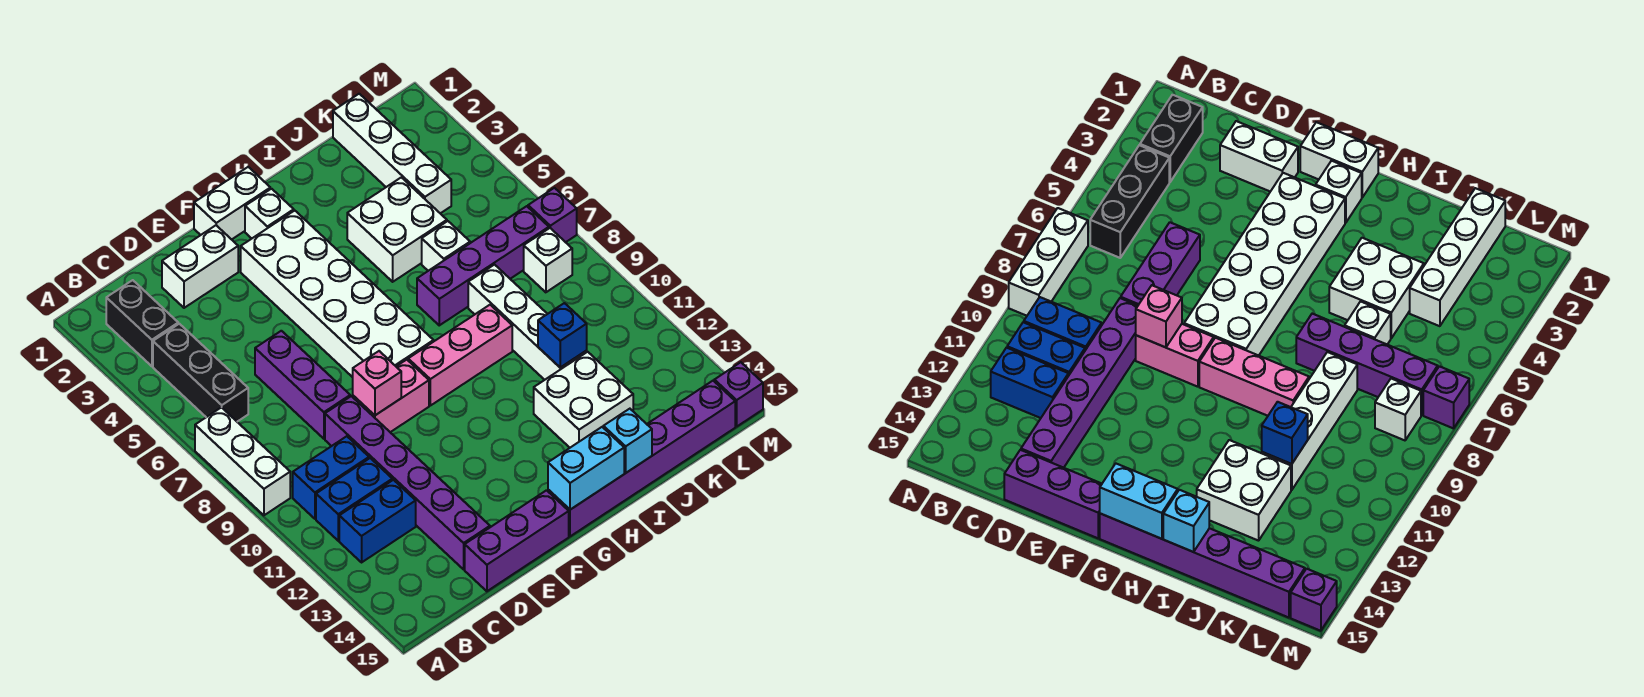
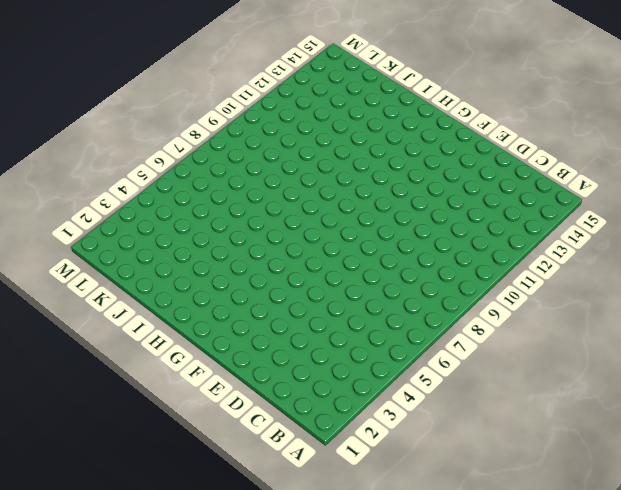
none -> white brick A7:A9 level 1
none -> black brick B2:B3 level 1
none -> black brick B4:B6 level 1

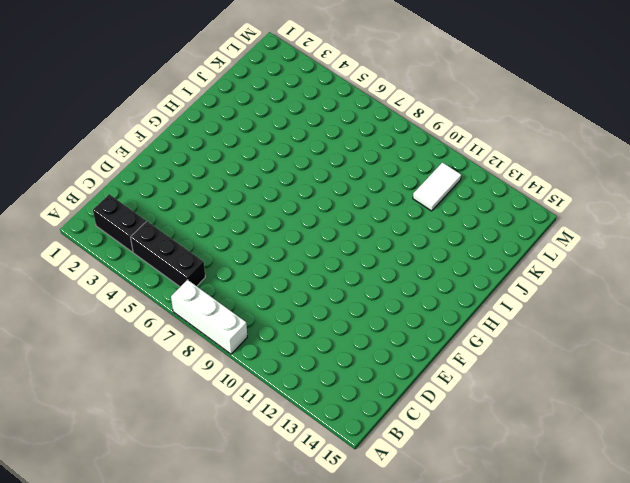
white tile K11:L11 level 1 -> none
none -> blue brick B10:C10 level 1
none -> blue brick B11:C11 level 1
none -> blue brick B12:C12 level 1

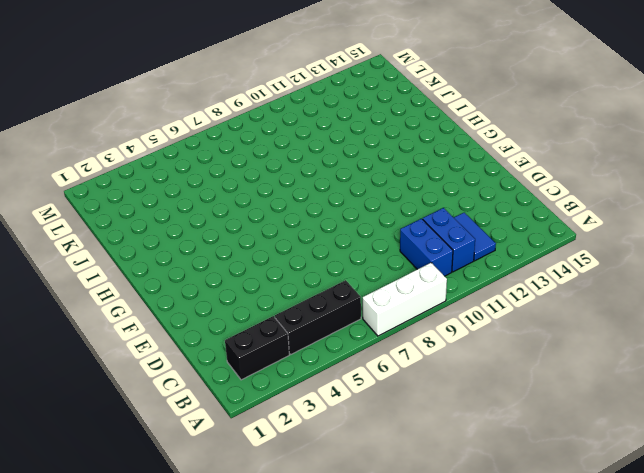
blue tile B12:C12 level 1 -> blue brick B12:C12 level 1
none -> white brick D2:E2 level 1
none -> purple brick D6:D8 level 1
none -> purple brick D9:D14 level 1

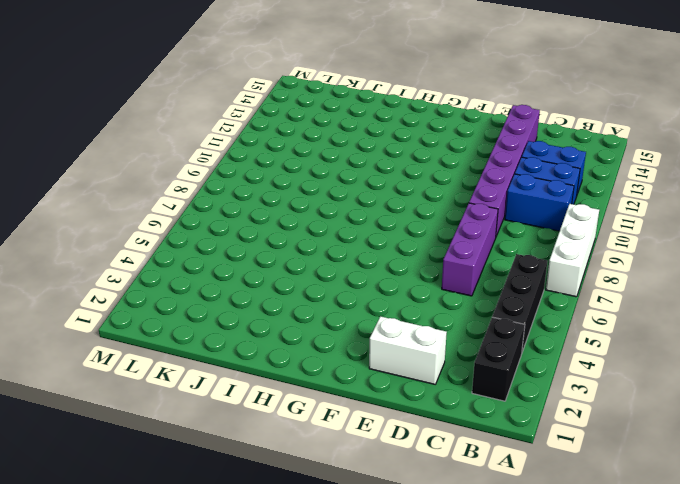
none -> purple brick D15:F15 level 1
none -> pink brick E9:F9 level 1
none -> white brick F1:G1 level 1

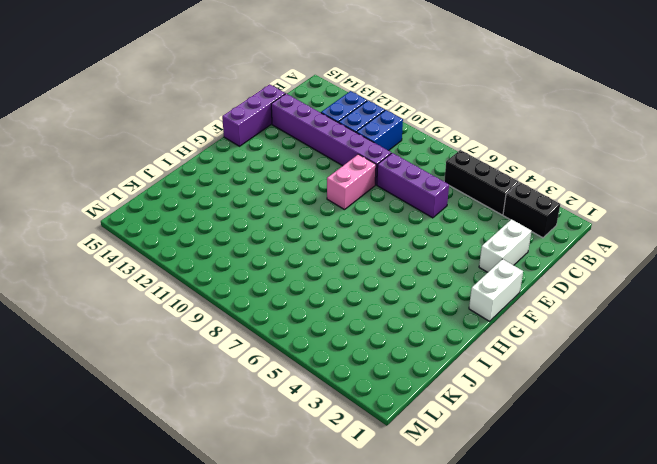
none -> white brick A7:A9 level 1
none -> white brick F3:G8 level 1
none -> white brick G2 level 1

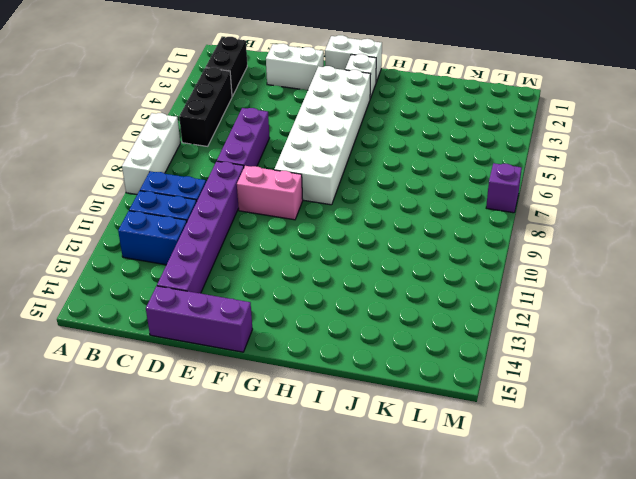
none -> pink brick G9:I9 level 1
none -> purple brick G15:L15 level 1
none -> white brick I4:J5 level 1

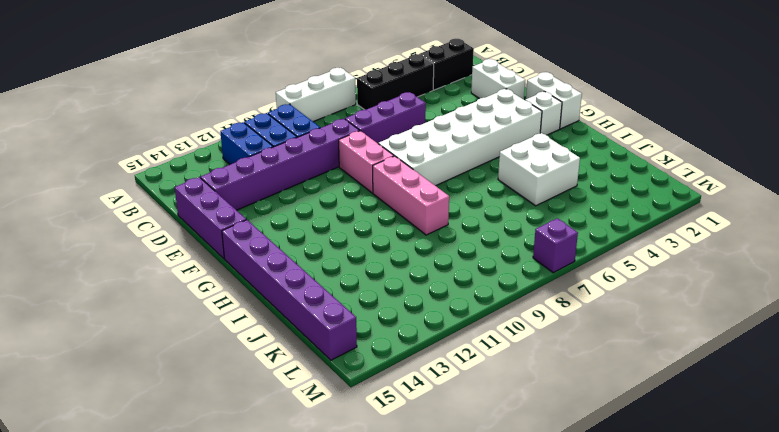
none -> purple brick I7:L7 level 1
none -> white brick I12:J13 level 1
none -> white brick J6 level 1

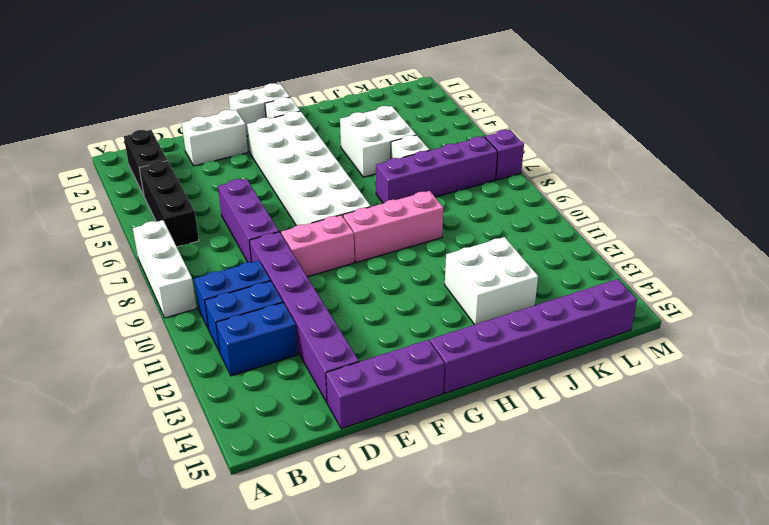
none -> white brick J8:J11 level 1
none -> white brick K1:K4 level 1
none -> white brick L8 level 1

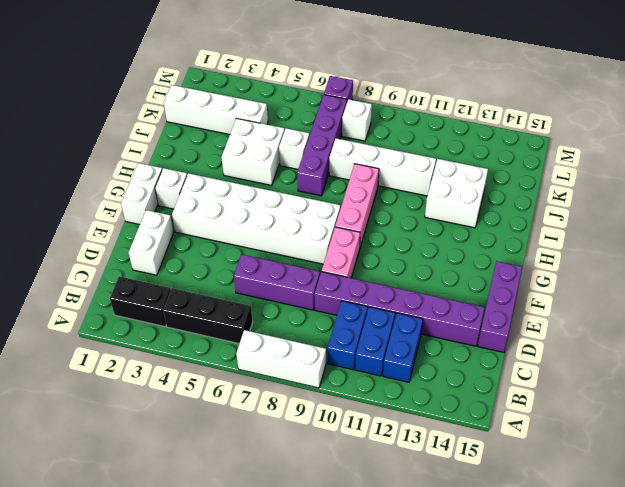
none -> purple brick G15:L15 level 1
none -> purple brick M15 level 1
none -> pink brick E9 level 2

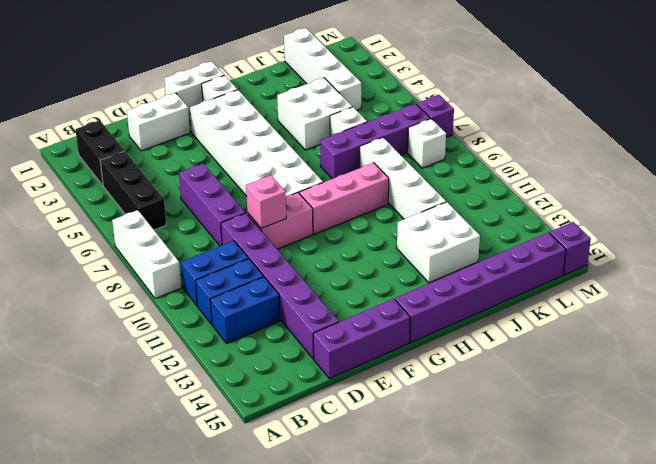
none -> cyan brick G15:H15 level 2
none -> cyan brick I15 level 2
none -> blue brick J11 level 2

